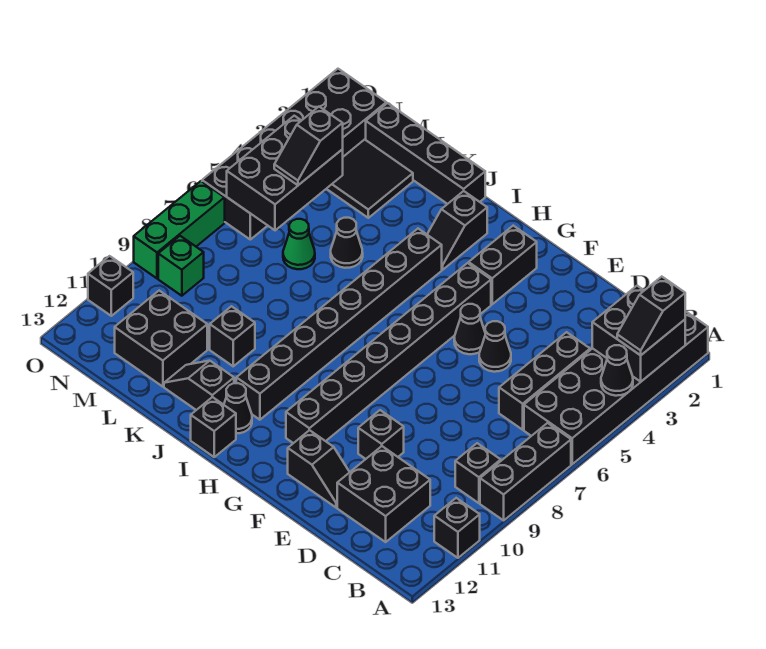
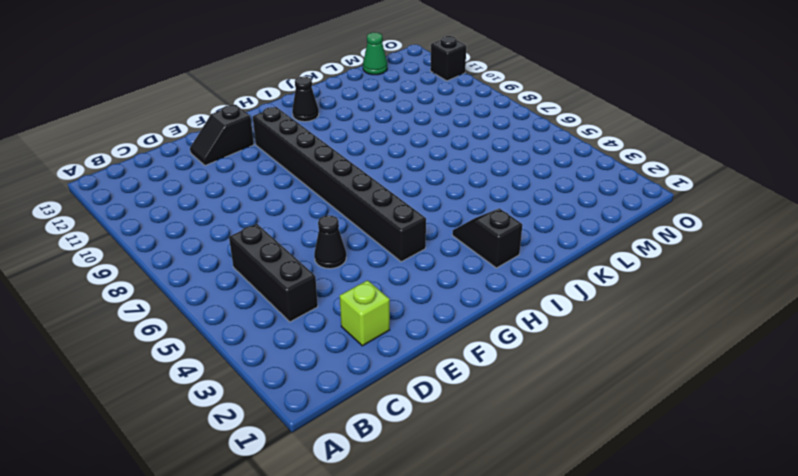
lime brick D2 level 1 -> none
green cone M13 level 1 -> green cone L6 level 1
none -> black brick A1:B6 level 1
none -> black brick A7:A9 level 1
none -> black brick A11 level 1
none -> black brick B9 level 1

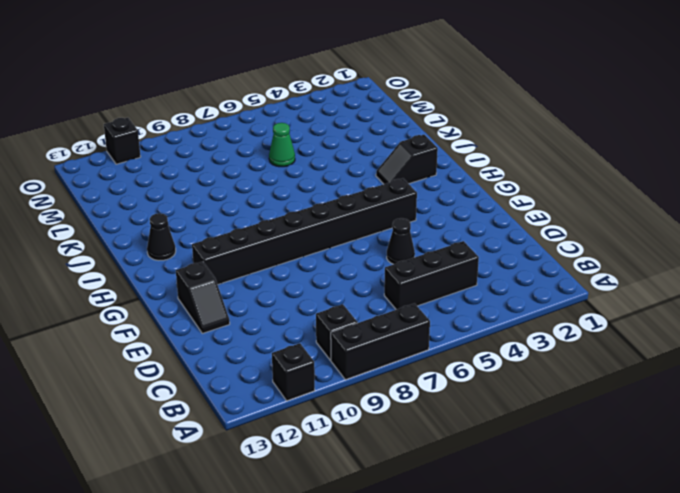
none -> black brick A1:B6 level 1
none -> black brick C11:D12 level 1
none -> black brick E10 level 1
none -> black cone F5 level 1

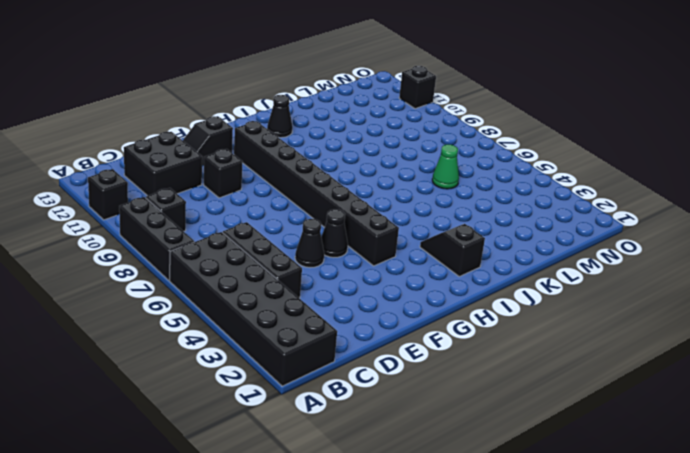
none -> black brick G2:G3 level 1
none -> black brick I4:I11 level 1
none -> black brick I13 level 1
none -> black brick J1:M1 level 1

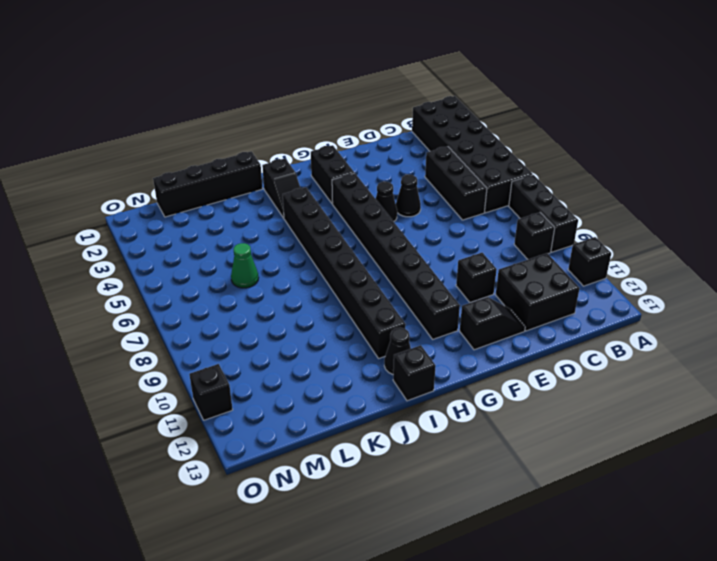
none -> black slope J12:K12 level 1 top J
none -> black cone K5 level 1
none -> black brick K10 level 1
none -> black tile L2:M3 level 1

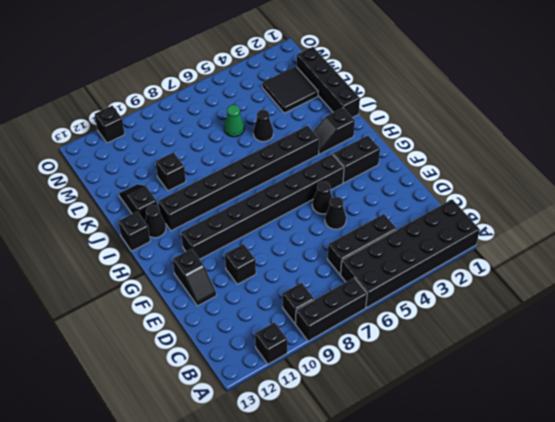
none -> black brick C11:D12 level 1
none -> black brick L11:M12 level 1
none -> black brick N1:O6 level 1
none -> green brick N9 level 1

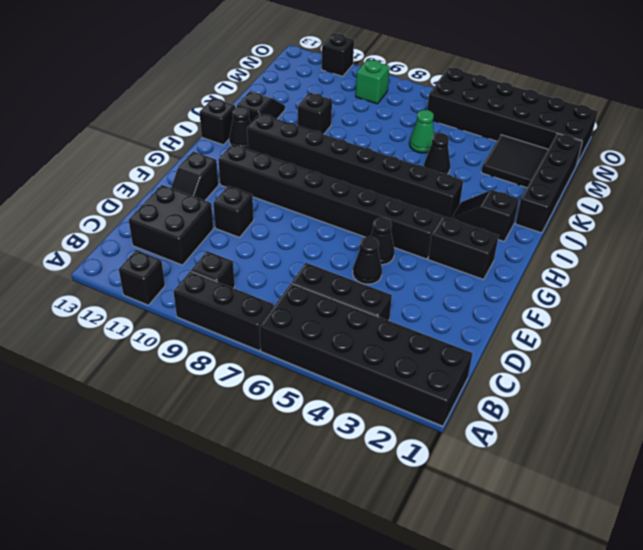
none -> black brick L11:M12 level 1
none -> green brick O7:O9 level 1
none -> black brick A2:B3 level 2
none -> black cone A4 level 2

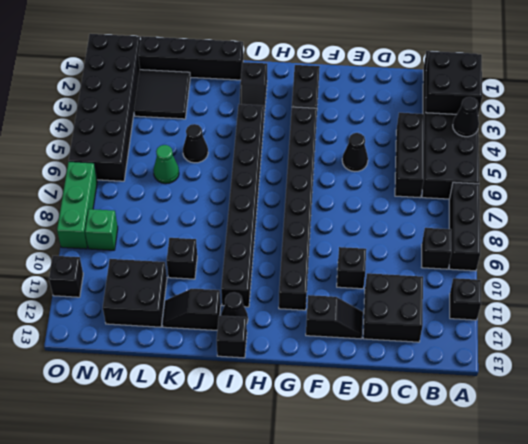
none -> black cone F5 level 1
none -> black brick M4:N6 level 2
none -> black slope A2:A3 level 3 top 2
none -> black slope M4:M5 level 3 top 4

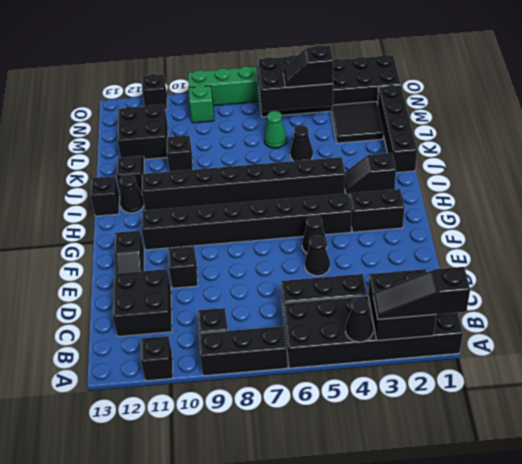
black slope A1:A3 level 3 top 1 -> black slope A2:A3 level 3 top 2

